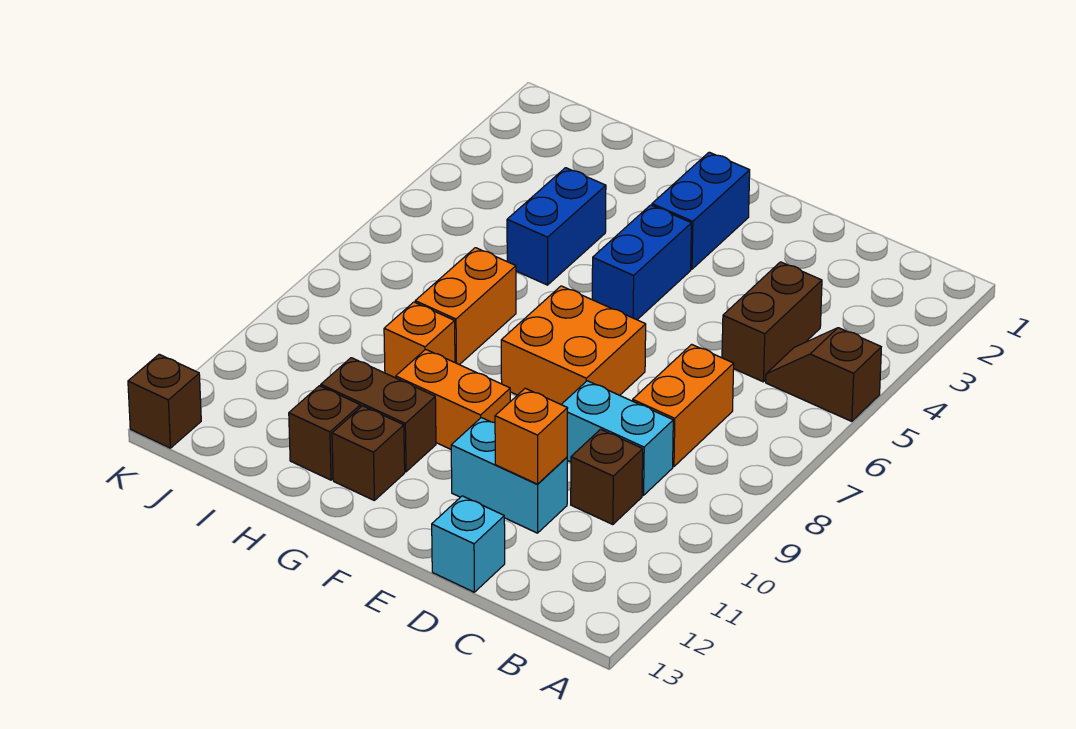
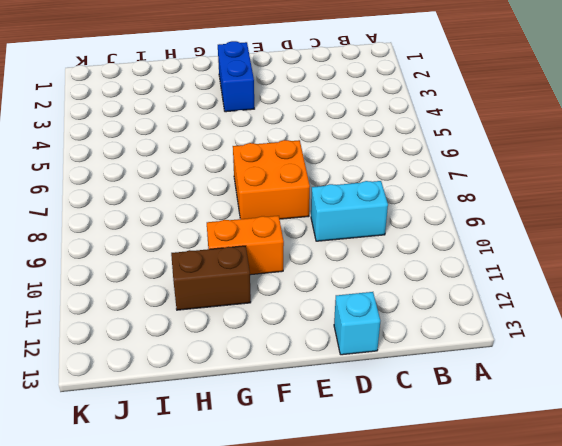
none -> brown slope A5:B5 level 1 top A
none -> brown brick C4:C5 level 1
none -> orange brick C7:C8 level 1

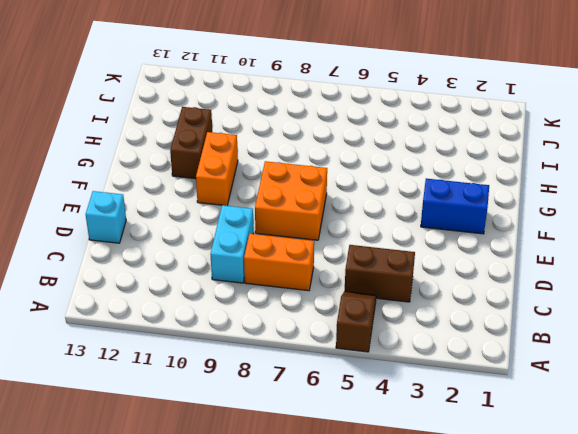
none -> brown brick C10 level 1
none -> cyan brick D11:E11 level 1
none -> blue brick F4:F5 level 1

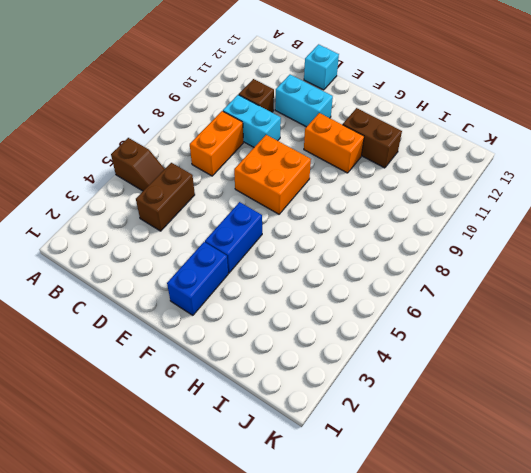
none -> brown brick G12 level 1
none -> blue brick H4:H5 level 1
none -> orange brick H7:H8 level 1

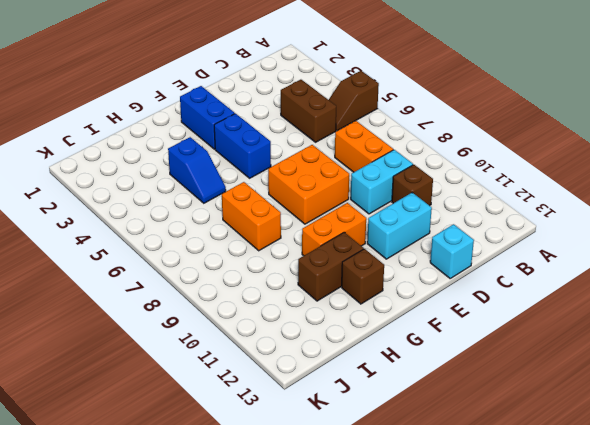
blue slope H4:H5 level 1 top 4 -> blue brick H4:H5 level 1
none -> orange brick H9 level 1
none -> brown brick H12 level 1
none -> brown brick K13 level 1

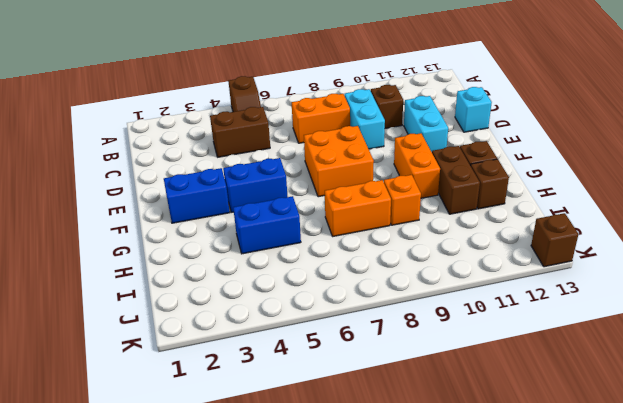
none -> orange brick D11 level 2

